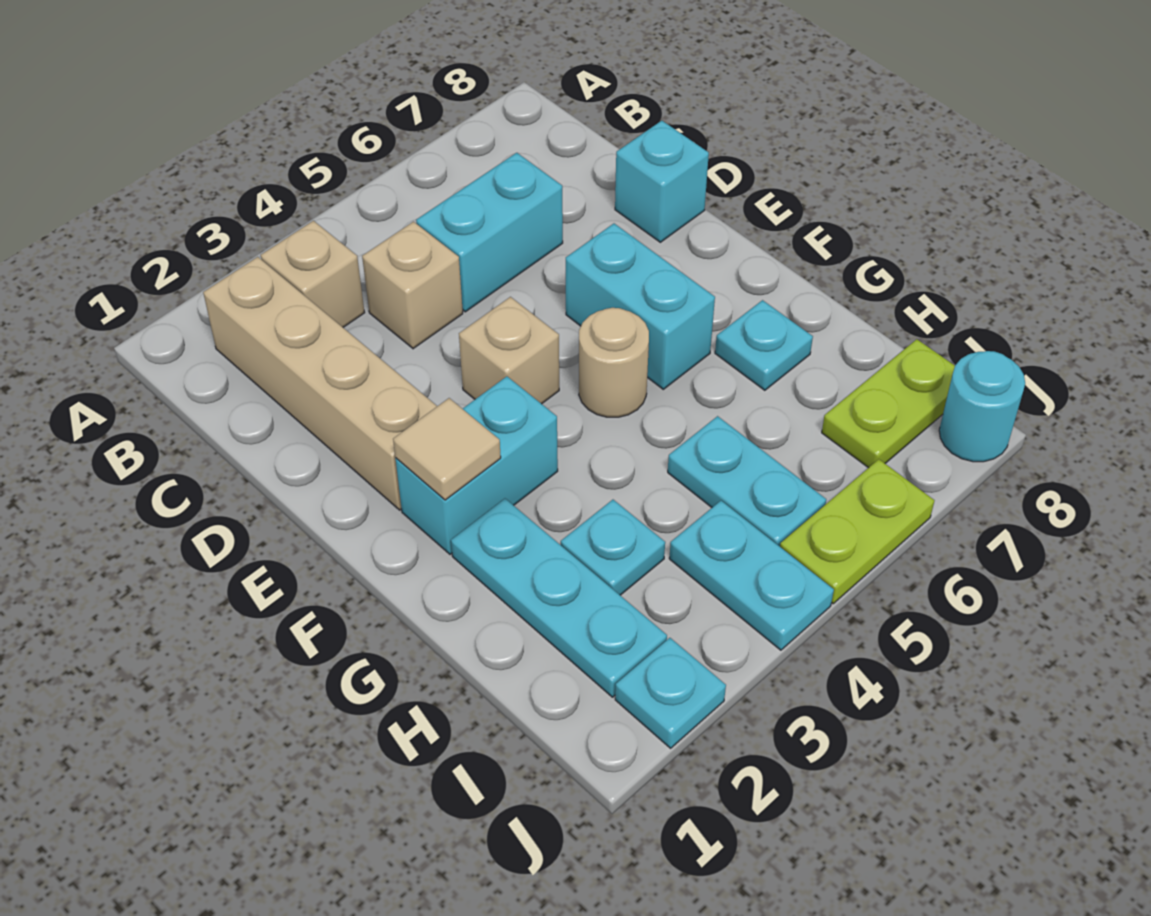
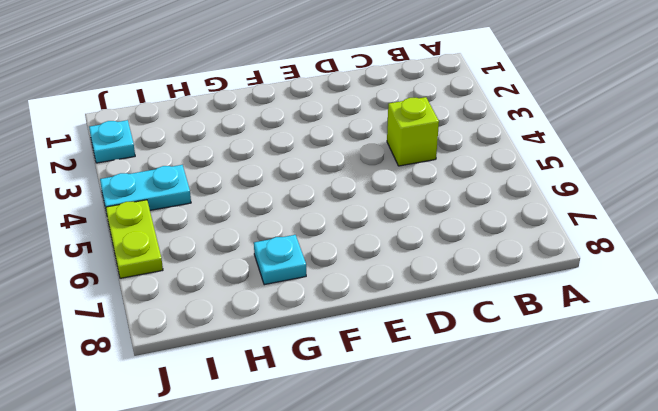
lime brick C4 level 1 -> tan brick C4 level 1
none -> tan brick B2:E2 level 1
none -> tan brick B3 level 1
none -> cyan brick C5:C6 level 1

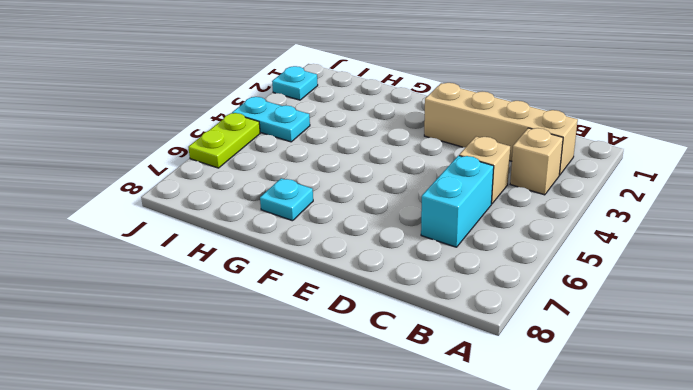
none -> cyan brick D8 level 1
none -> tan brick E4 level 1
none -> cyan brick E6:F6 level 1

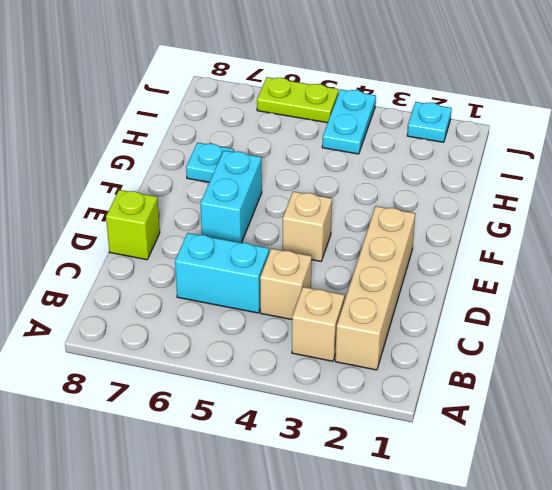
lime brick D8 level 1 -> cyan brick D8 level 1
none -> cyan brick F2:F3 level 1
none -> tan round brick F5 level 1
none -> cyan plate G2:I2 level 1

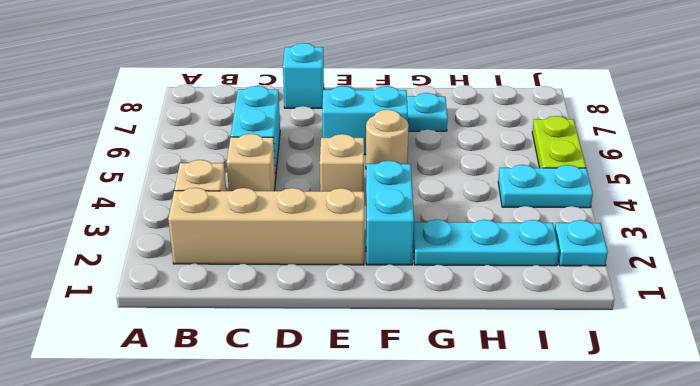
none -> cyan plate H3 level 1
none -> cyan plate H5:I5 level 1
none -> lime plate I7:I8 level 1

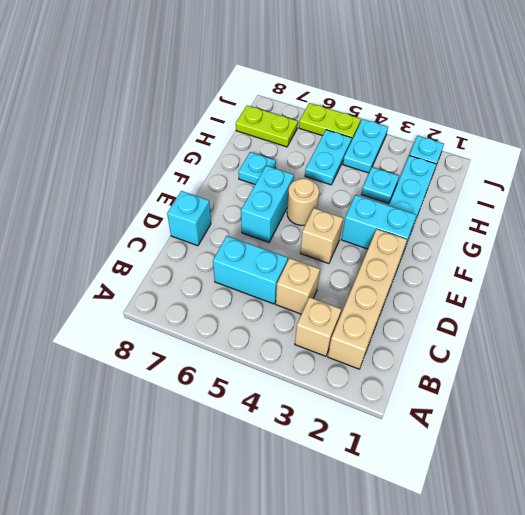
none -> cyan round brick J8 level 1
none -> tan tile F2 level 2

